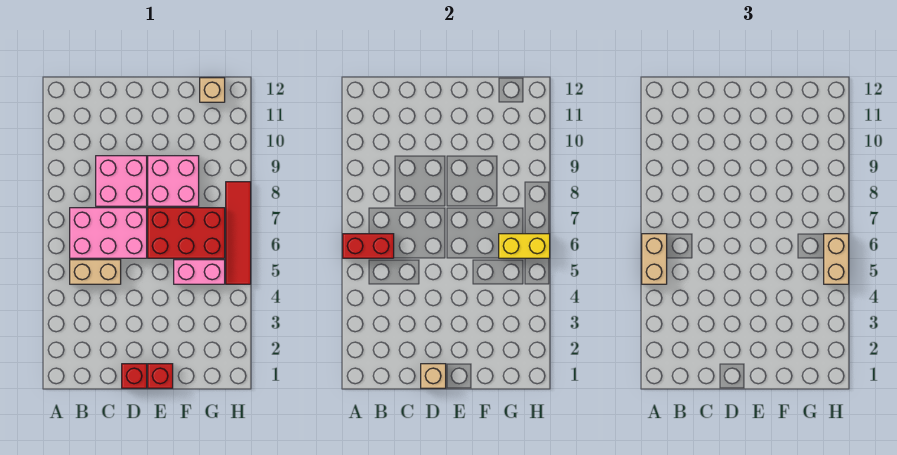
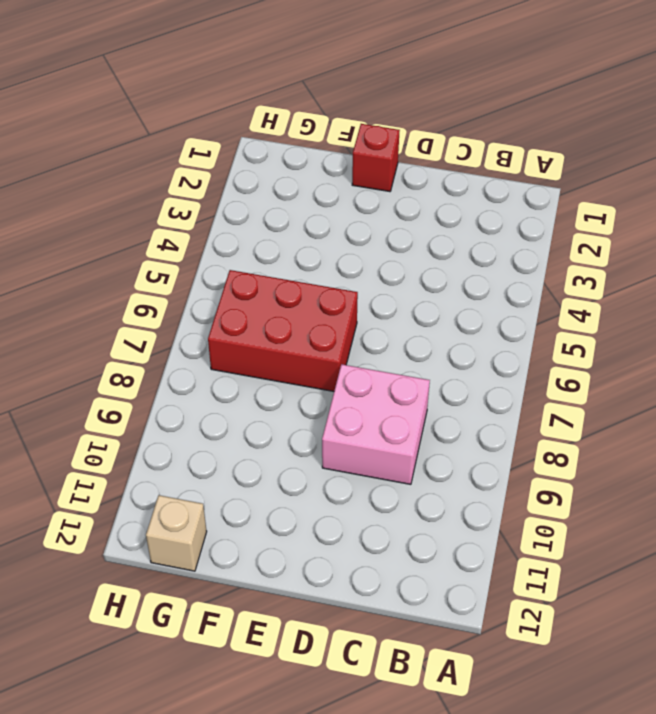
none -> tan brick B5:C5 level 1
none -> pink brick B6:D7 level 1
none -> red brick D1 level 1

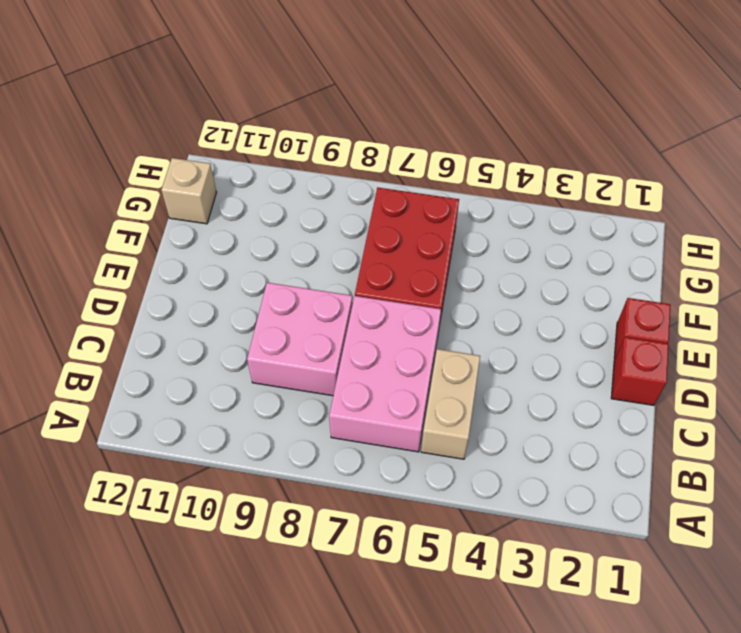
none -> pink brick E8:F9 level 1
none -> pink brick F5:G5 level 1
none -> red tile H5:H8 level 1

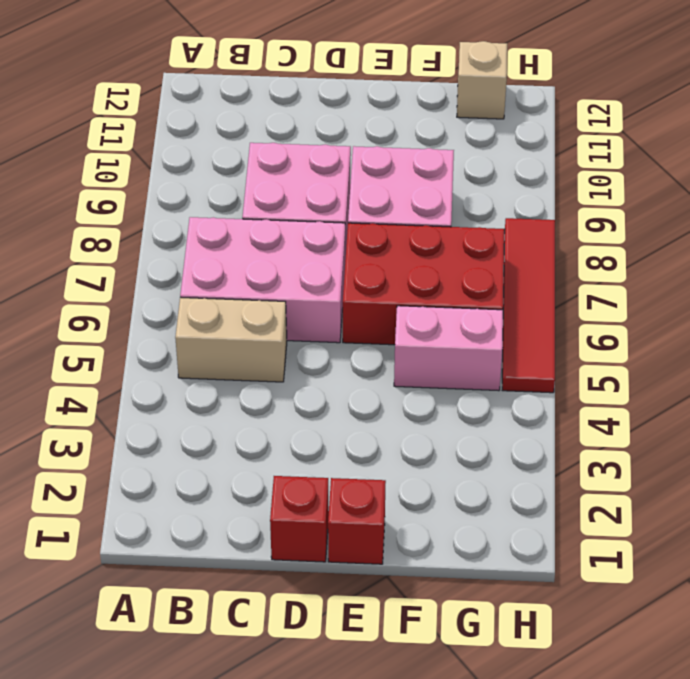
none -> red brick A6:B6 level 2
none -> tan brick D1 level 2
none -> yellow brick G6:H6 level 2

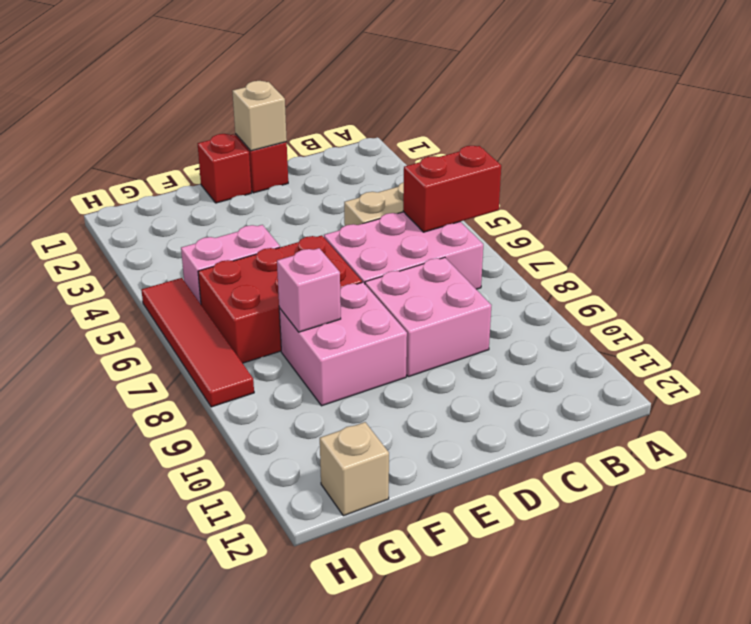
pink brick F8 level 2 -> none
none -> yellow brick G6:H6 level 2
none -> tan brick A5:A6 level 3
none -> tan brick H5:H6 level 3

